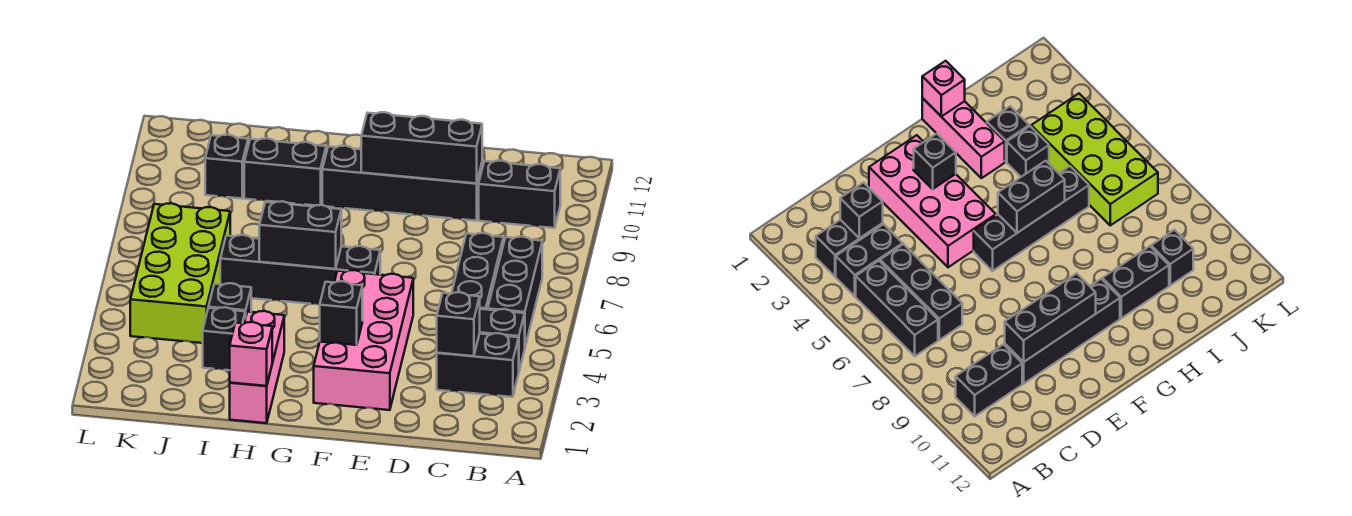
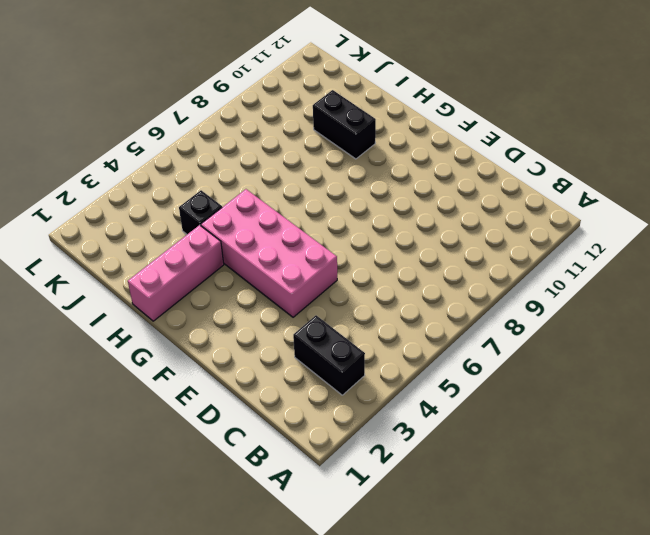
pink brick E4:H5 level 1 -> pink brick E2:F5 level 1
none -> black brick B4:C4 level 1
none -> black brick B5:B7 level 1
none -> black brick B10:C10 level 1

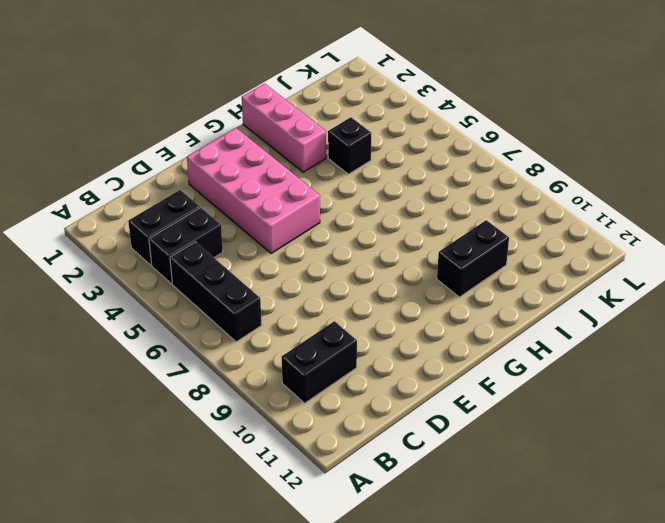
none -> black brick C5:C7 level 1
none -> black brick D10:G10 level 1
none -> black brick F6:I6 level 1

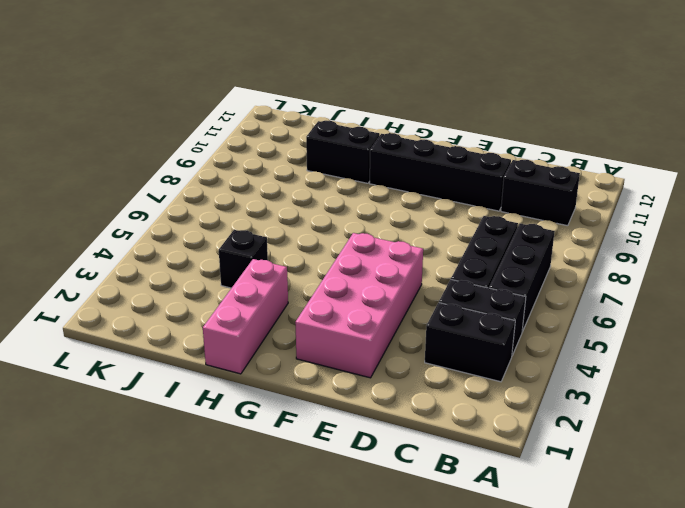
none -> black brick F6:I6 level 1
none -> black brick I3 level 1
none -> lime brick J4:K7 level 1

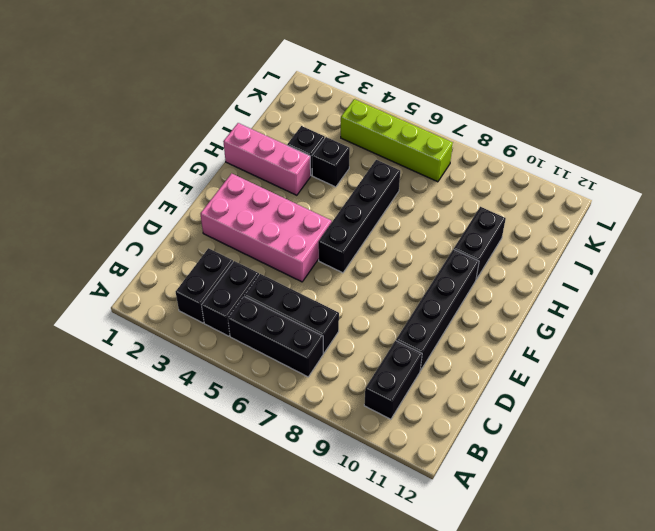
lime brick K4:K7 level 1 -> lime brick J4:K7 level 1
none -> black brick J10 level 1
none -> black brick C3 level 2
none -> black brick D10:F10 level 2

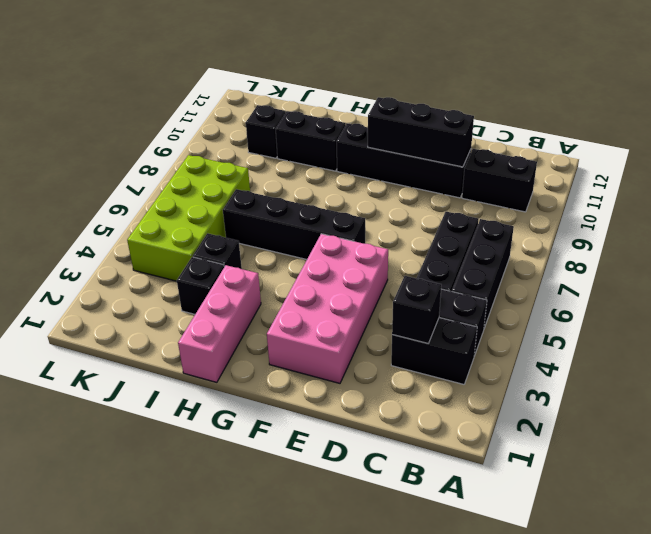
none -> black brick F3 level 2
none -> black brick G6:H6 level 2
none -> pink brick H1 level 2

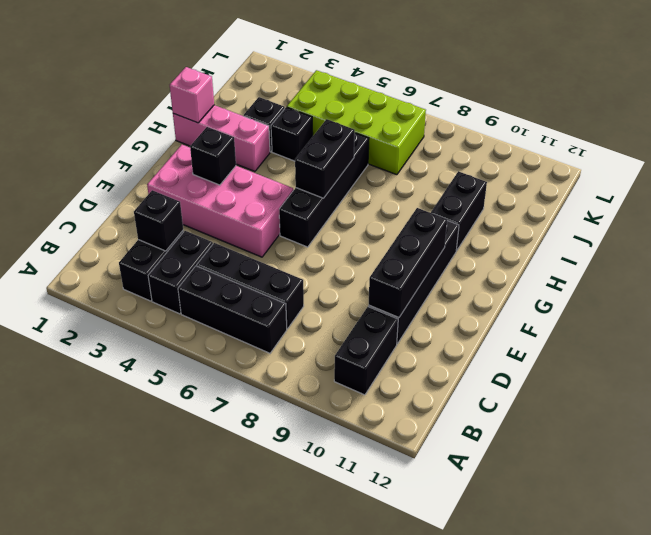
none -> black brick J10 level 1

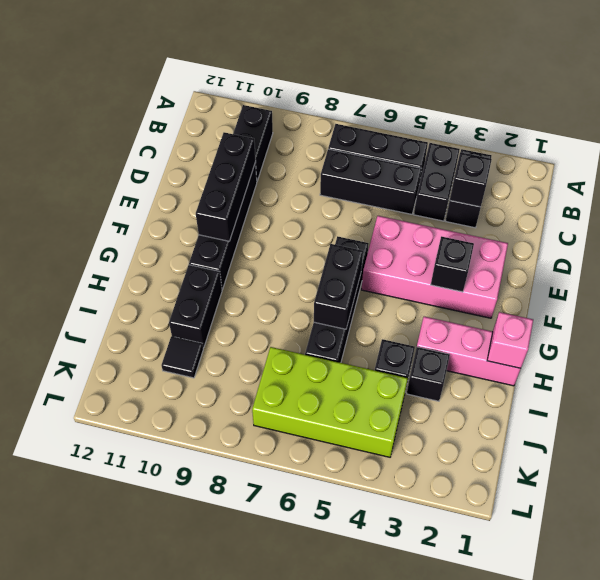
black tile J10 level 1 -> black brick J10 level 1

